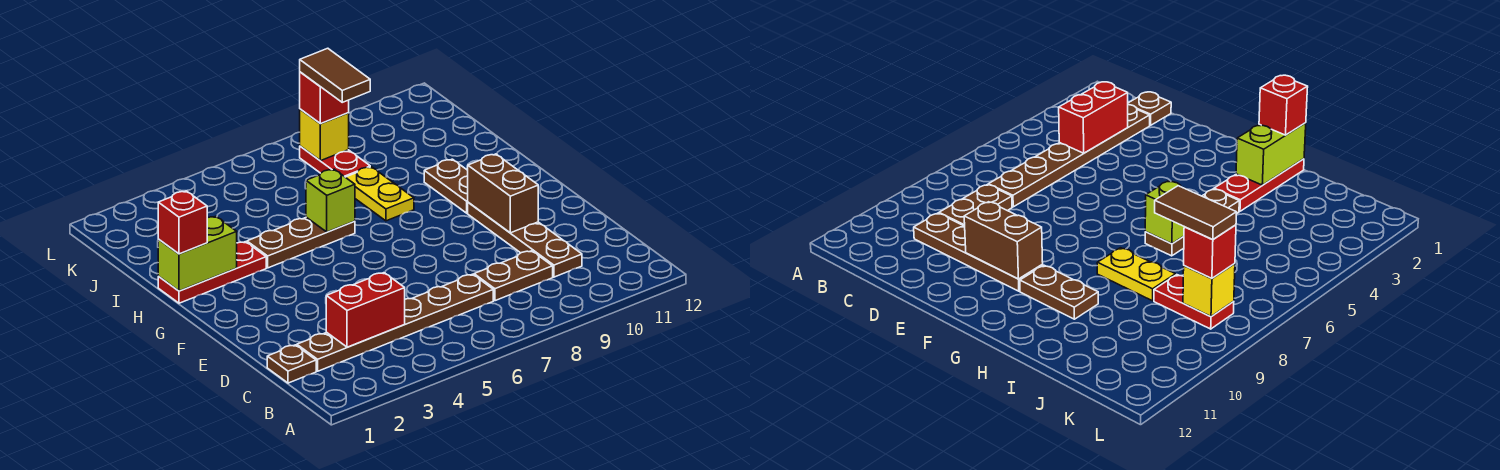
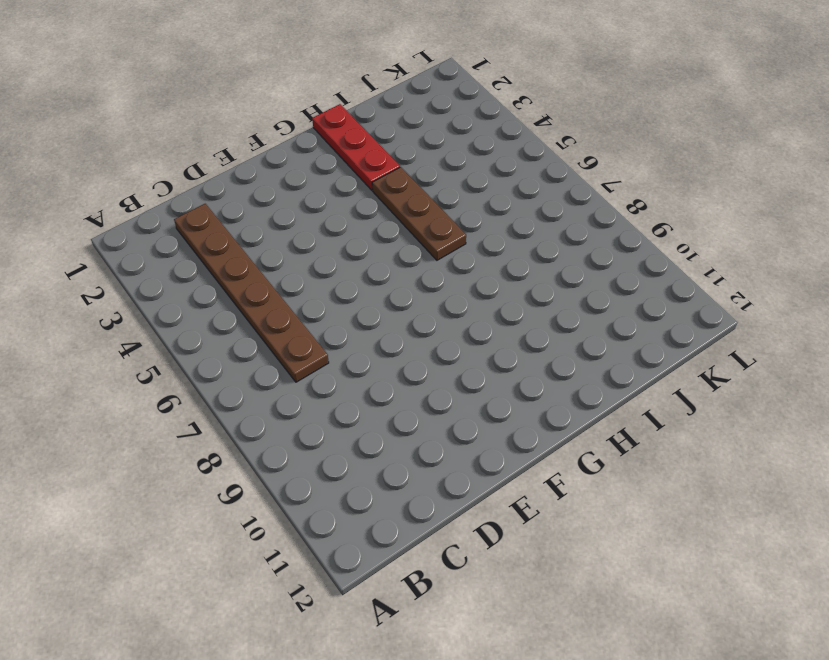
none -> brown plate C1 level 1
none -> brown plate C8:C9 level 1
none -> brown plate C10:F10 level 1

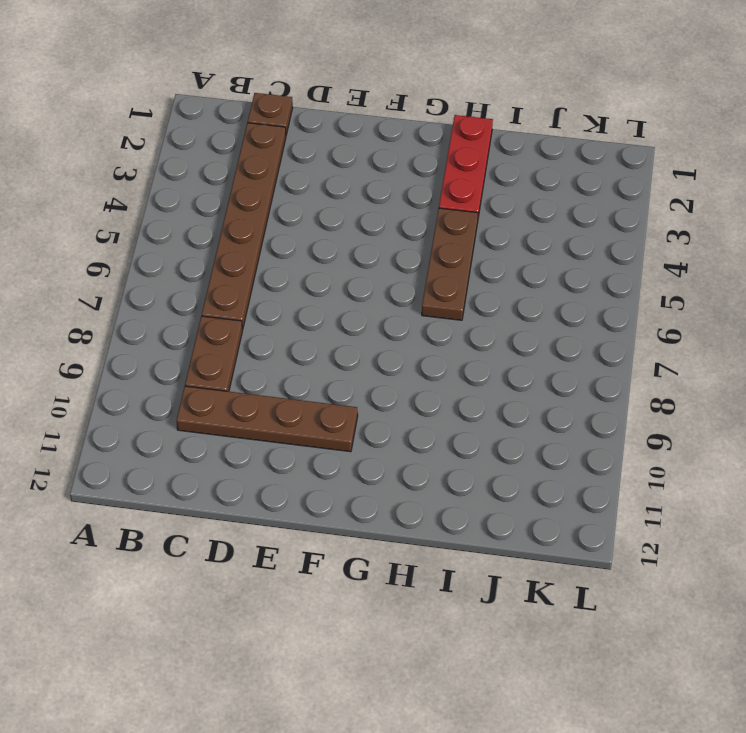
none -> brown plate G10:H10 level 1
none -> yellow plate H8:I8 level 1
none -> red plate J8:K8 level 1

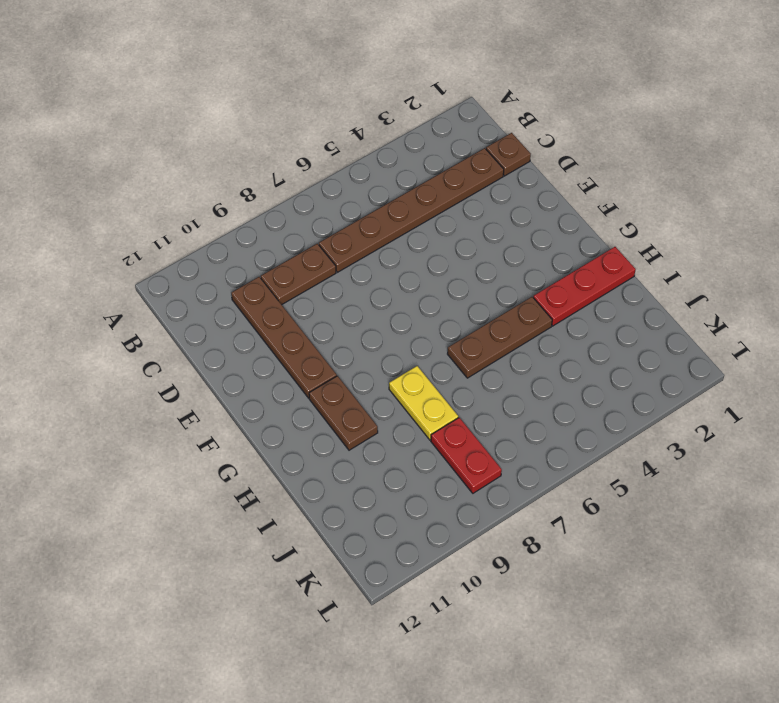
none -> red brick C3:C4 level 2
none -> brown brick E10:F10 level 2
none -> lime brick H1:H2 level 2

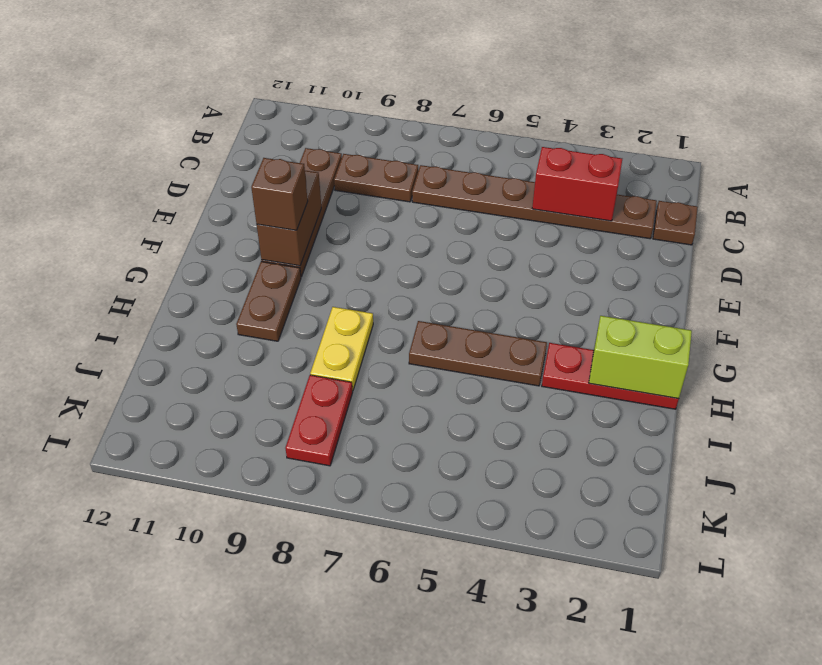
brown brick F10 level 3 -> none
none -> lime brick H6 level 2
none -> yellow brick K8 level 2
none -> red brick H1 level 3

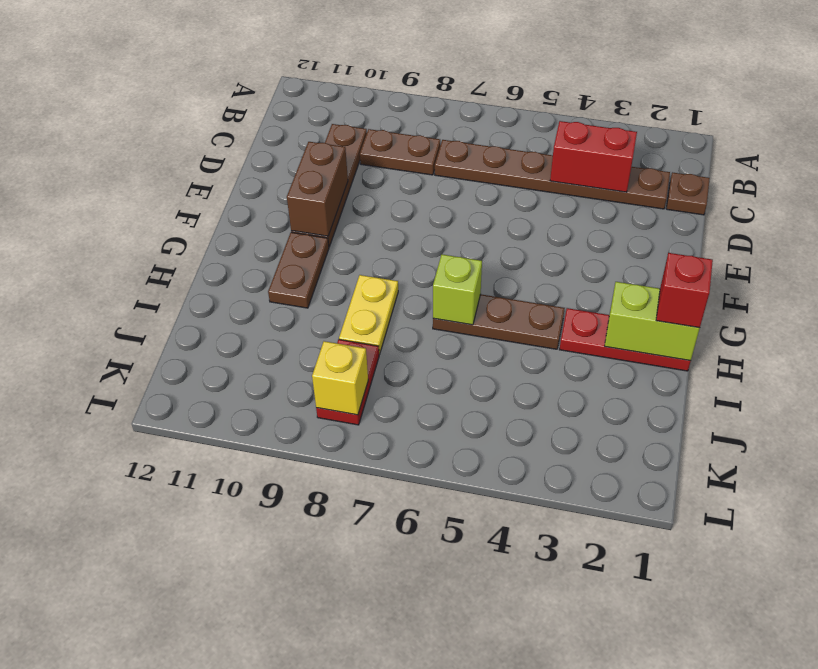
none -> red brick K8 level 3
none -> brown tile J8:K8 level 4

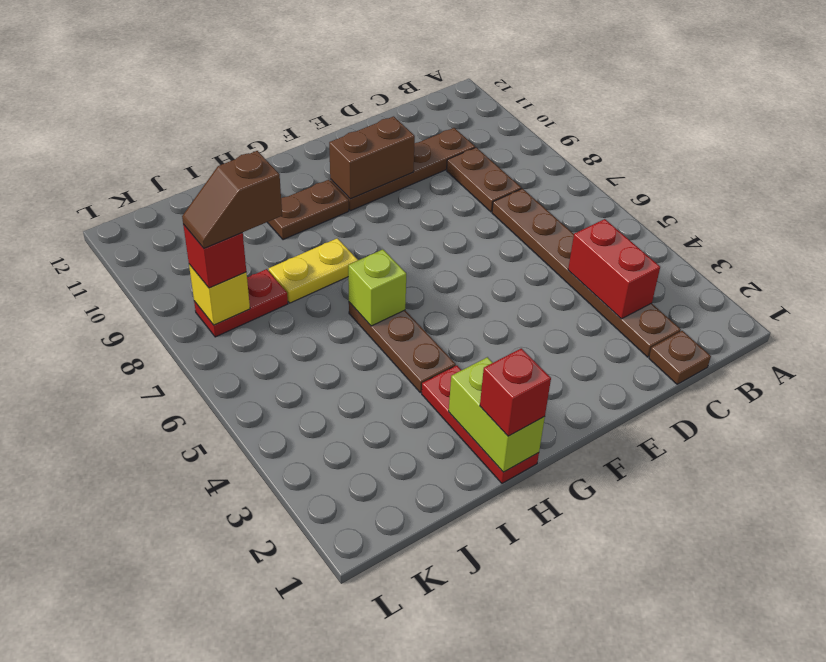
brown slope J8:K8 level 4 top J -> brown tile J8:K8 level 4

